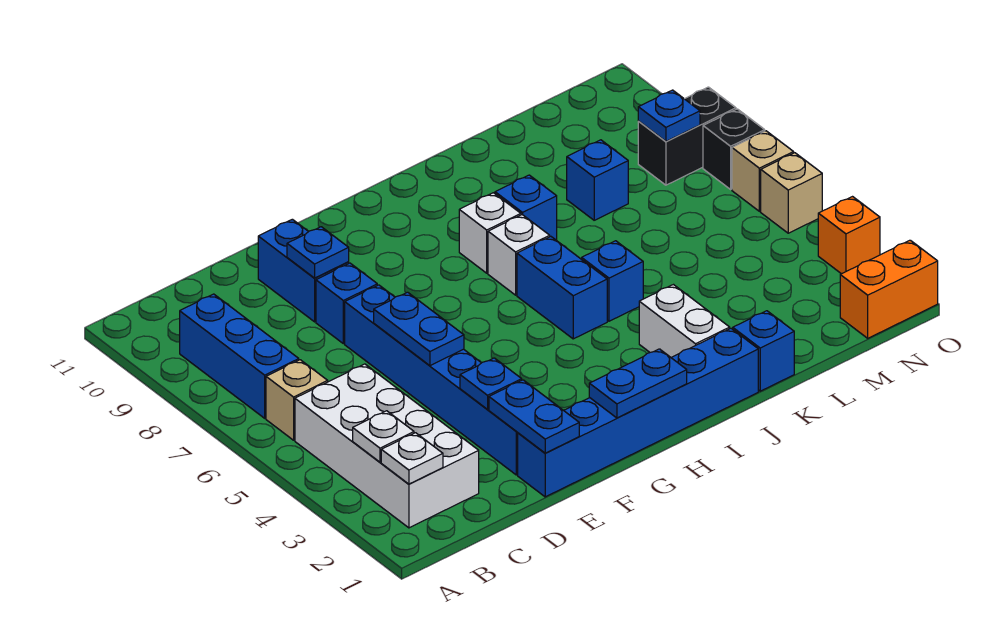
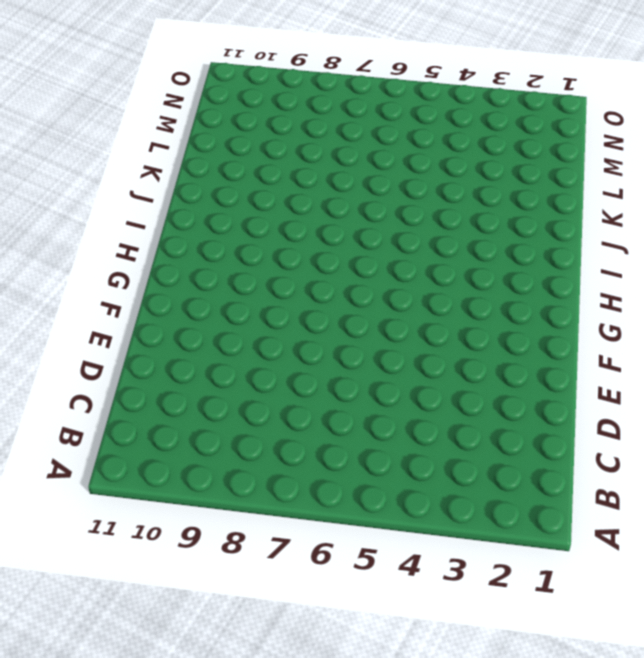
none -> white brick B2:C5 level 1
none -> tan brick B6 level 1
none -> blue brick B7:B9 level 1

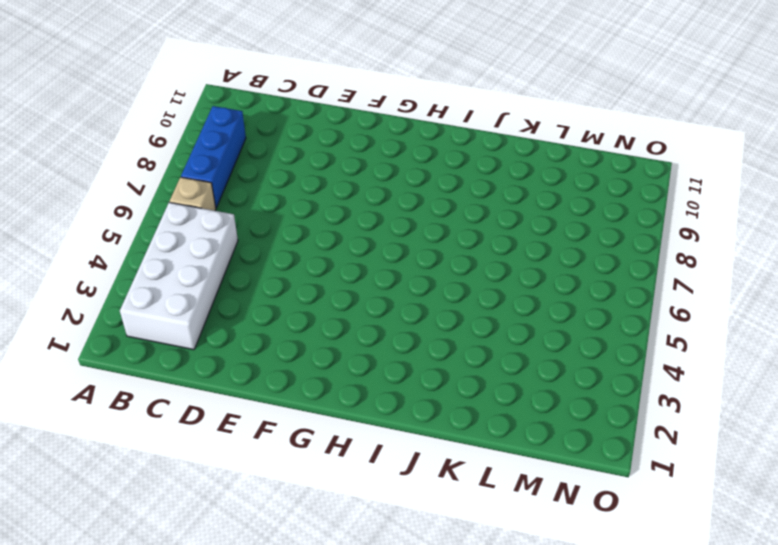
none -> blue brick E1:J1 level 1
none -> blue brick E2:E7 level 1
none -> blue brick E8 level 1

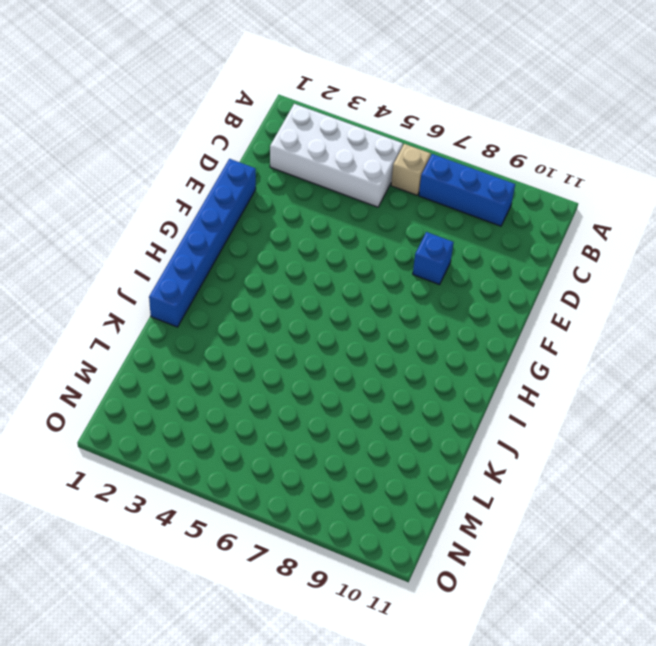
none -> blue brick E2:E7 level 1
none -> blue brick E9:E10 level 1
none -> blue brick I5:I6 level 1

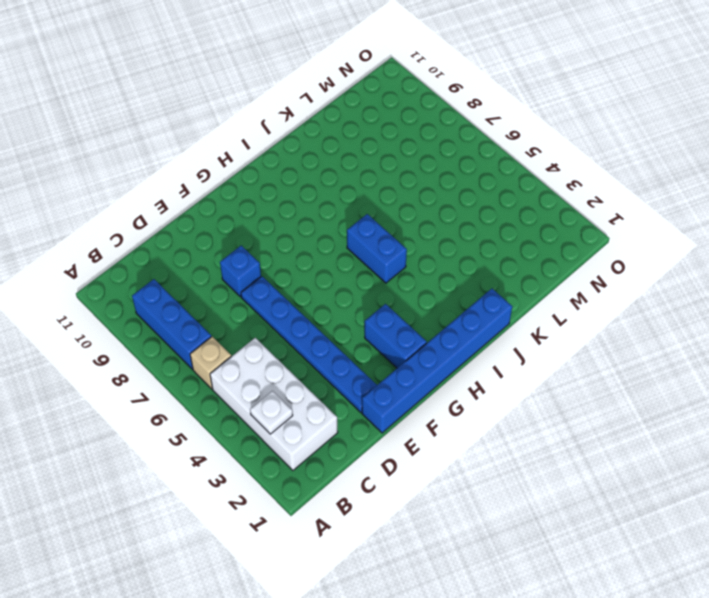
blue plate E2:E7 level 1 -> blue brick E2:E7 level 1
blue brick G2:G3 level 1 -> blue brick E9:E10 level 1
none -> white brick I7 level 1
none -> white brick I8 level 1
none -> white brick J2:J3 level 1

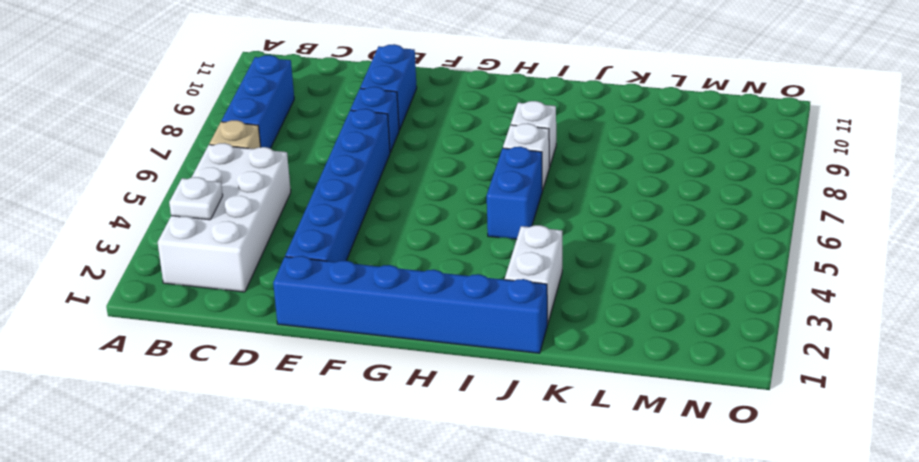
none -> blue brick J5 level 1
none -> blue brick J8 level 1
none -> blue brick K1 level 1

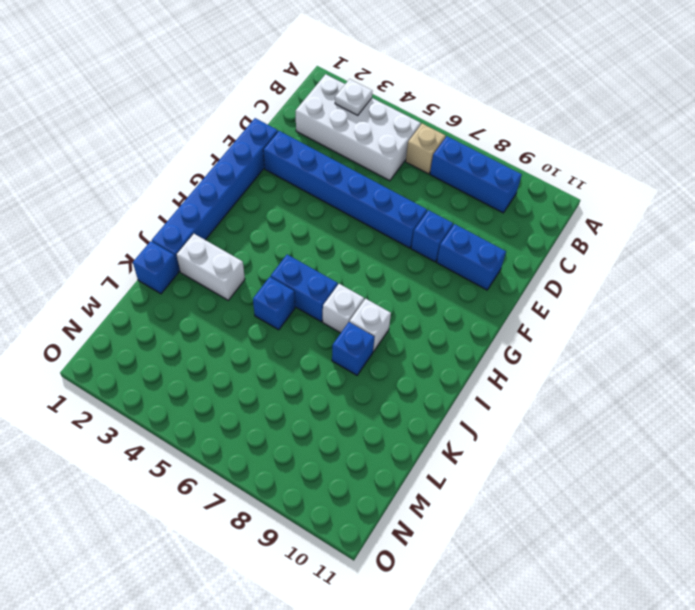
none -> blue brick L8 level 1
none -> orange brick N1:O1 level 1
none -> black brick N8:O8 level 1

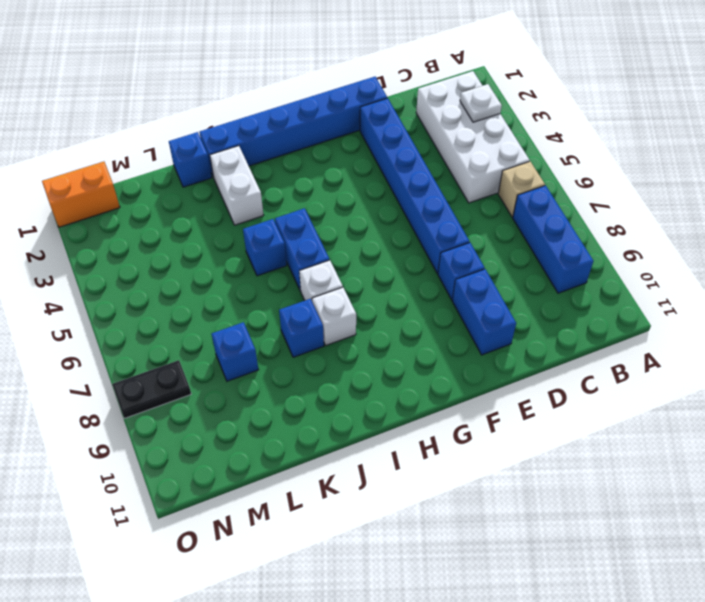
black plate N8:O8 level 1 -> black brick N8:O8 level 1
none -> orange brick O3 level 1
none -> tan brick O5 level 1
none -> tan brick O6 level 1

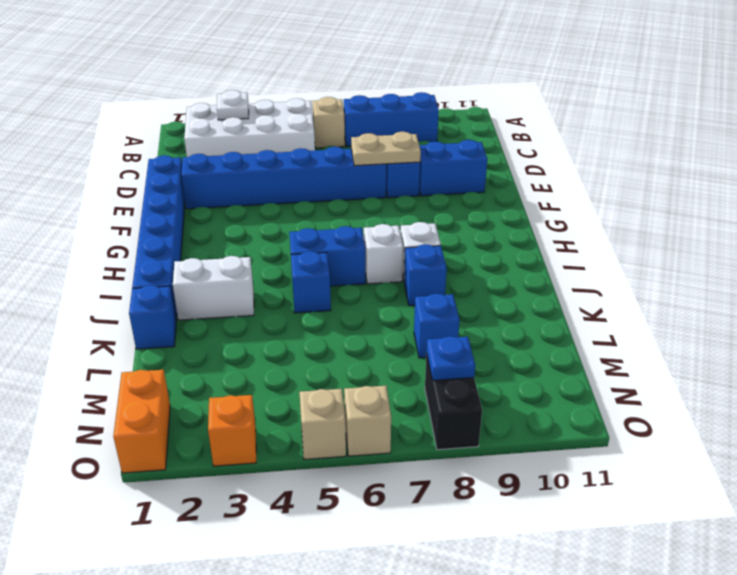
tan plate E7:E8 level 2 -> none
none -> black brick O7 level 1
none -> white plate B2 level 2
none -> blue plate E1:E2 level 2

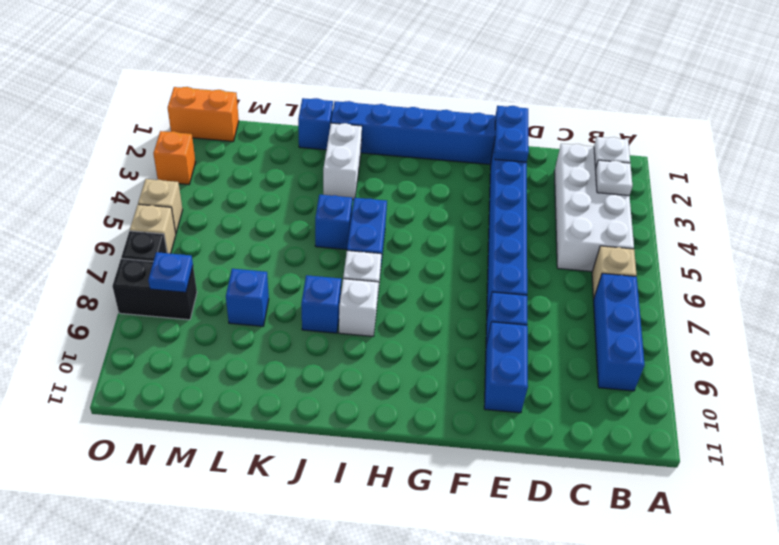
none -> blue plate E3 level 2
none -> blue plate E5:E6 level 2
none -> blue plate E9 level 2

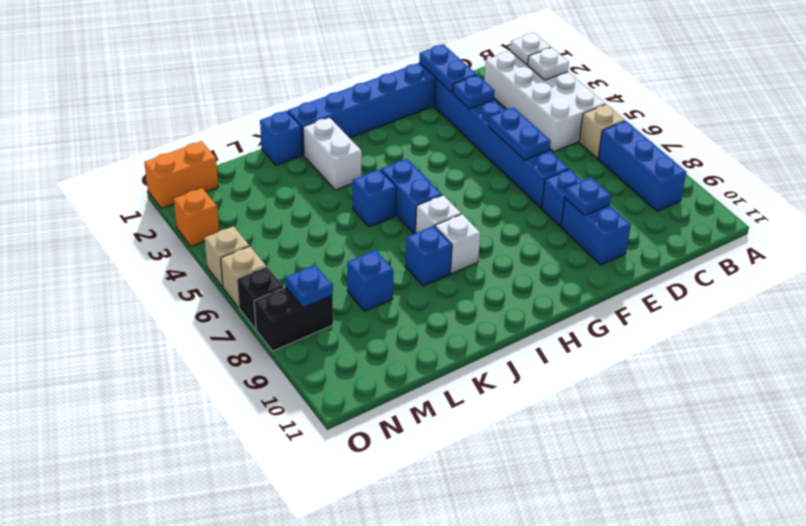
none -> blue plate G1:H1 level 2

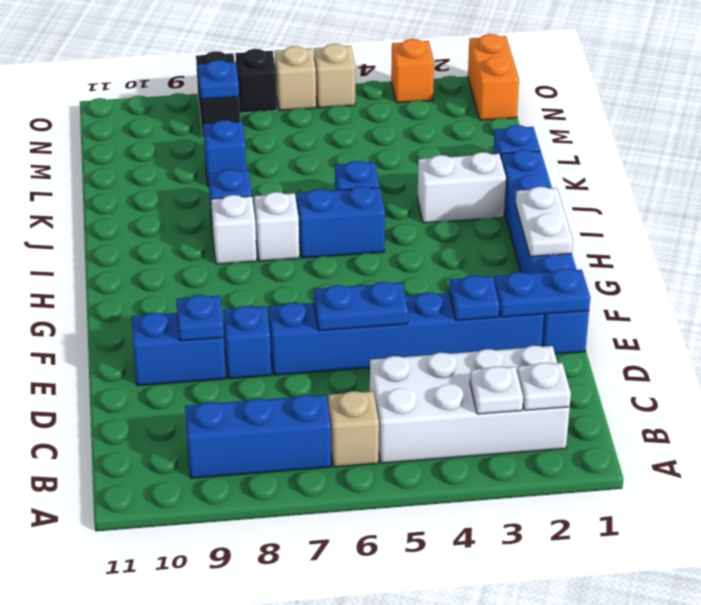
white plate G1:H1 level 2 -> blue plate G1:H1 level 2

